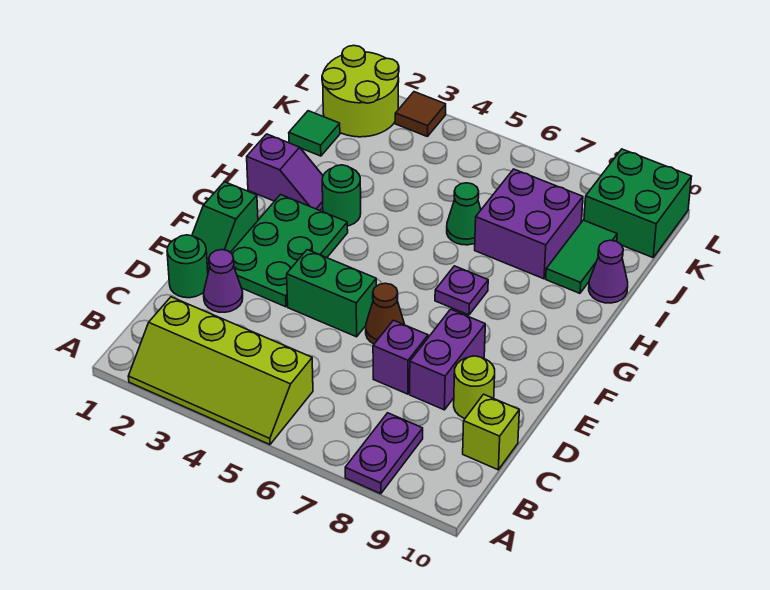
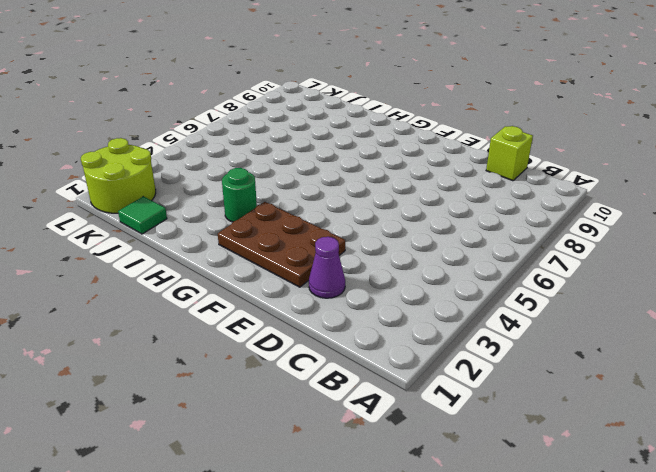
brown plate E2:G3 level 1 -> green plate E2:G3 level 1
none -> lime slope A2:B5 level 1 top B
none -> purple plate A8:B8 level 1
none -> green round brick D1 level 1

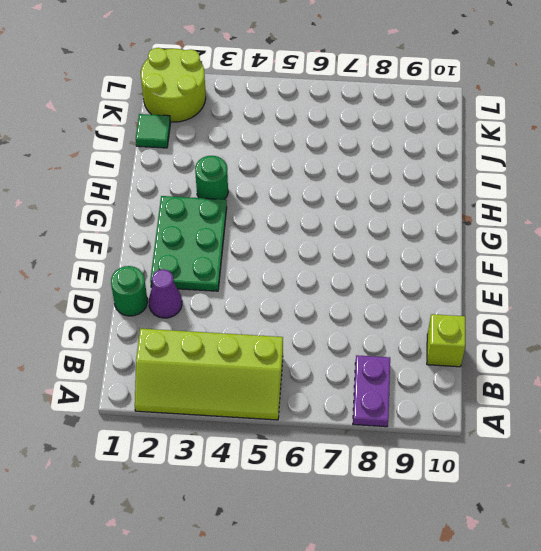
none -> purple brick D7 level 1
none -> purple brick D8:E8 level 1
none -> lime round brick D9 level 1

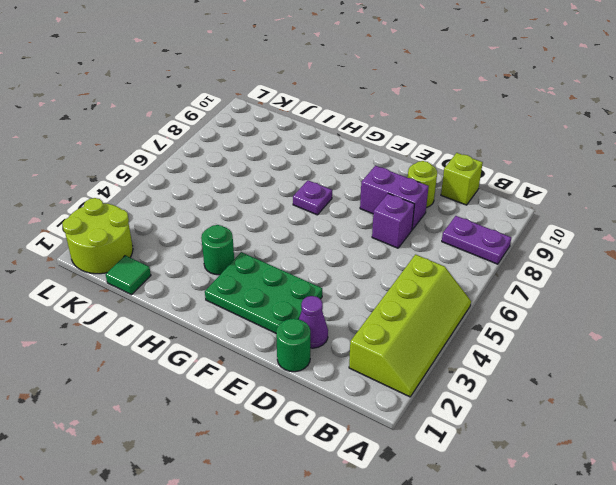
none -> green slope E1:F1 level 1 top F
none -> green brick E4:E5 level 1
none -> brown cone E6 level 1

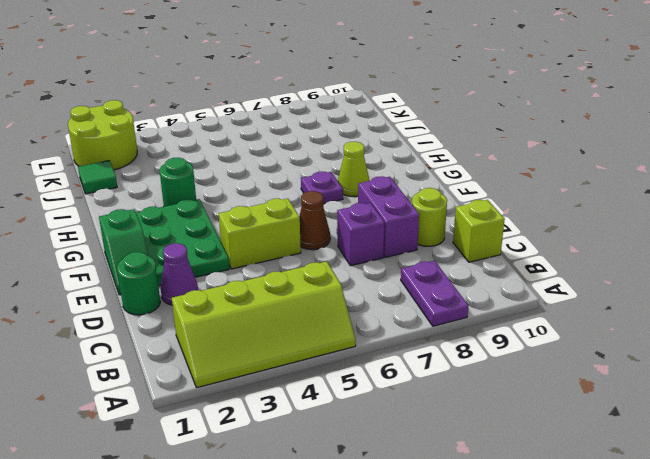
lime brick E4:E5 level 1 -> green brick E4:E5 level 1
lime cone G8 level 1 -> none
none -> purple slope H1:H2 level 1 top 1
none -> green cone I6 level 1
none -> purple brick I7:J8 level 1

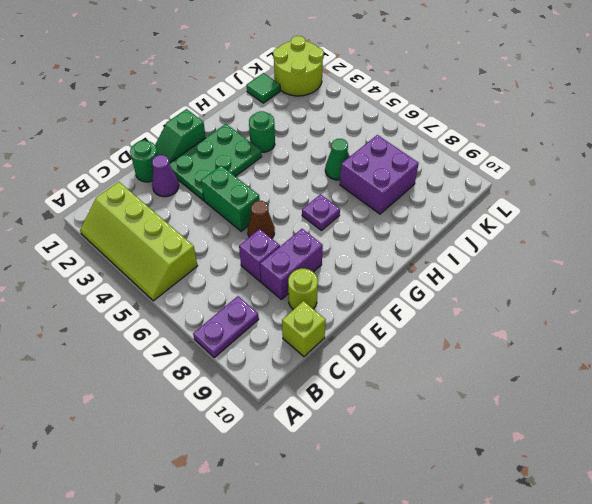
none -> purple slope H1:H2 level 1 top 1
none -> green tile I9:J9 level 1
none -> purple cone I10 level 1

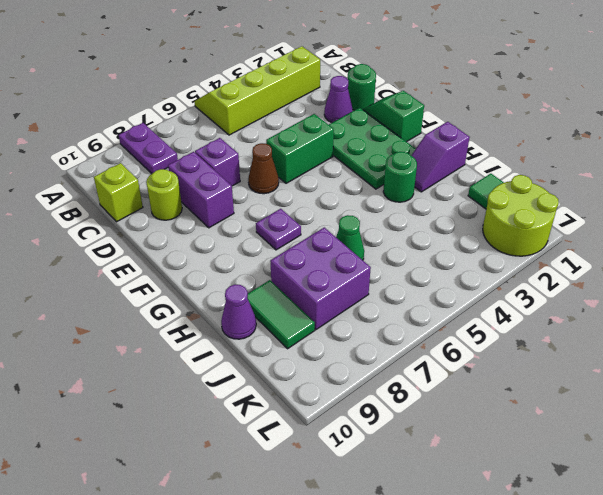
none -> green brick K9:L10 level 1
none -> brown tile L3 level 1

